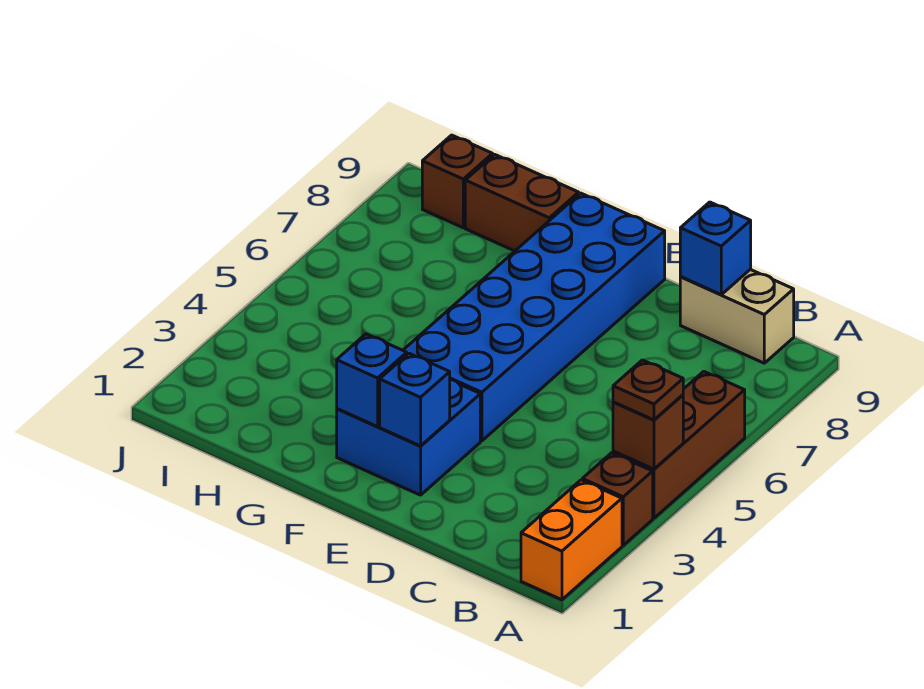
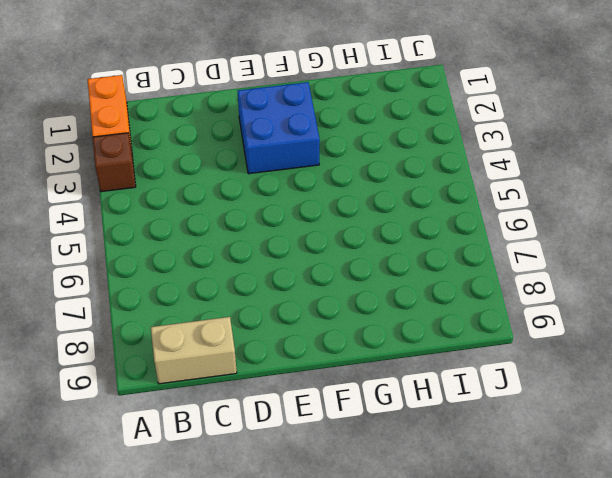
none -> brown brick A4:A6 level 1
none -> blue brick E4:F9 level 1
none -> brown brick G9:H9 level 1

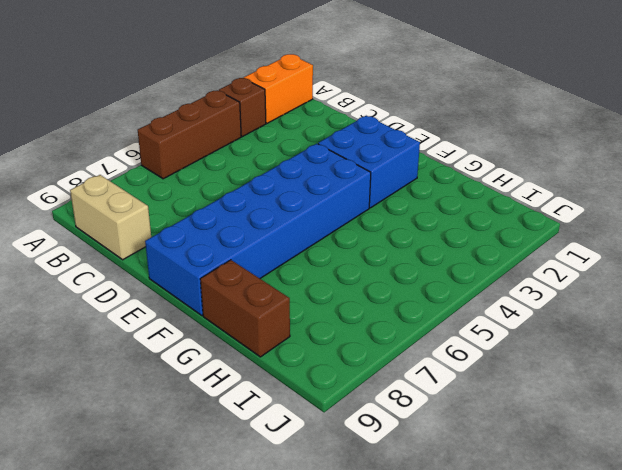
none -> brown brick I9 level 1
none -> brown brick A4 level 2
none -> blue brick C9 level 2

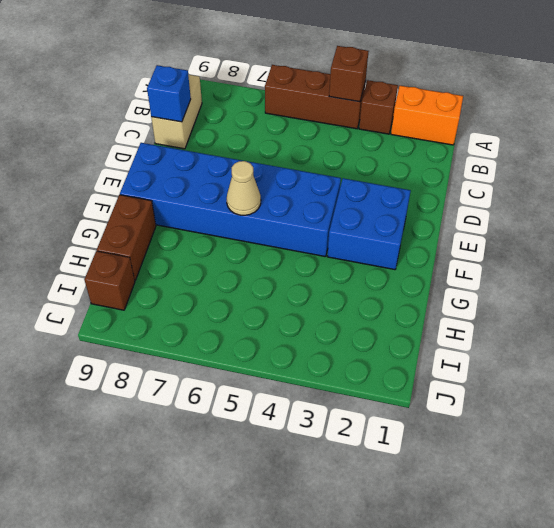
tan cone F6 level 2 -> none
none -> blue brick E2 level 2
none -> blue brick F2 level 2
none -> brown plate A4 level 3

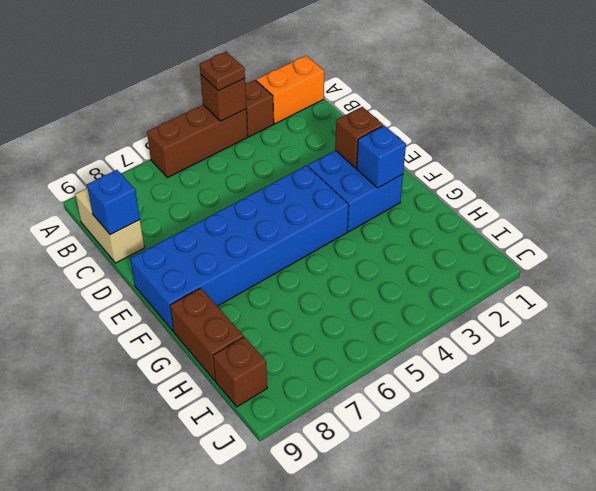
brown brick E2 level 2 -> blue brick E2 level 2

